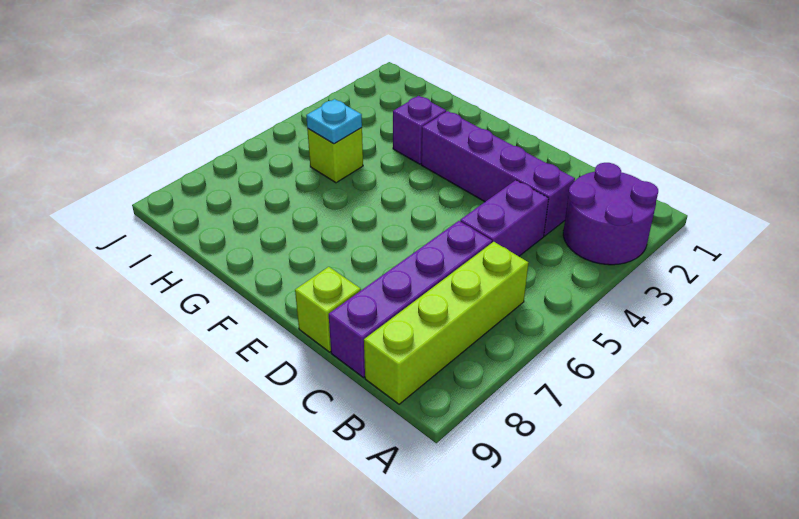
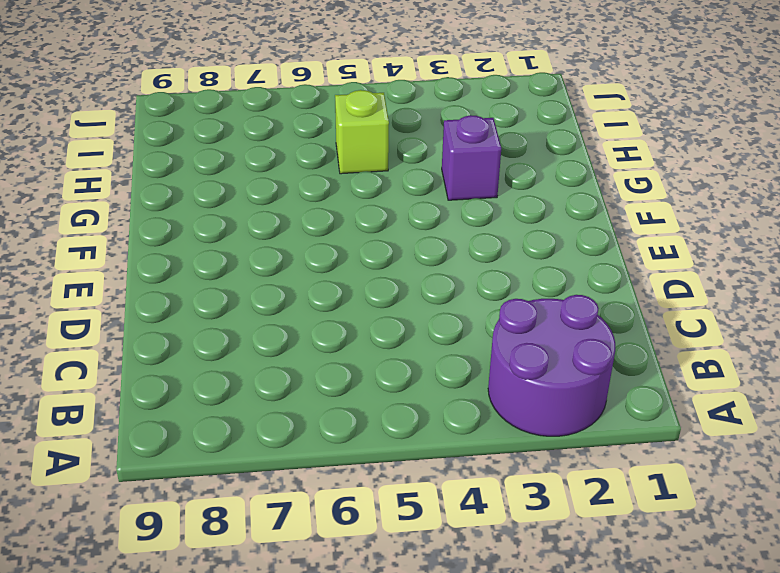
none -> lime brick B6:B9 level 1
none -> purple brick C3:F3 level 1

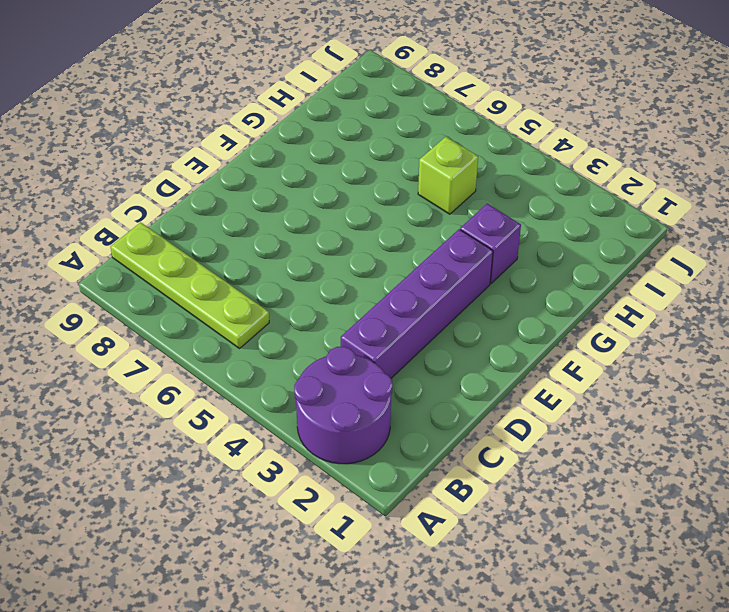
lime plate B6:B9 level 1 -> lime brick B6:B9 level 1
none -> purple brick C4:C5 level 1
none -> purple brick C6:C9 level 1

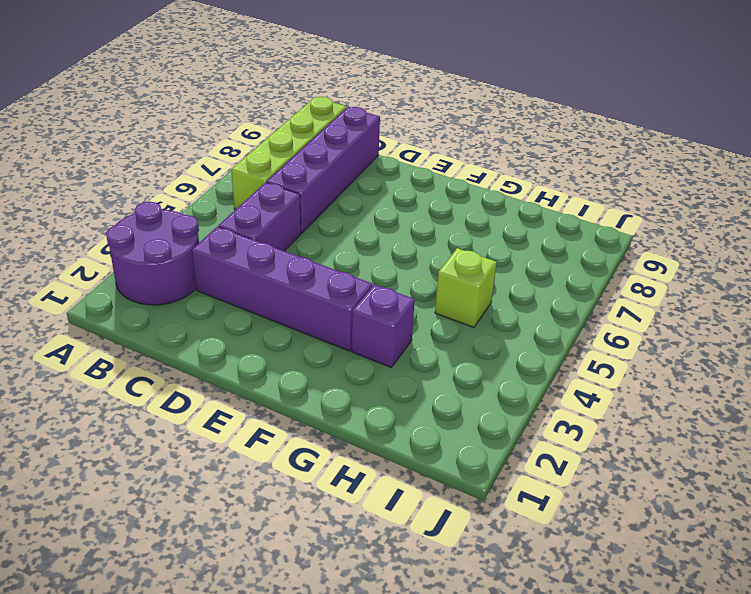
none -> lime brick D9 level 1
none -> cyan plate H5 level 2

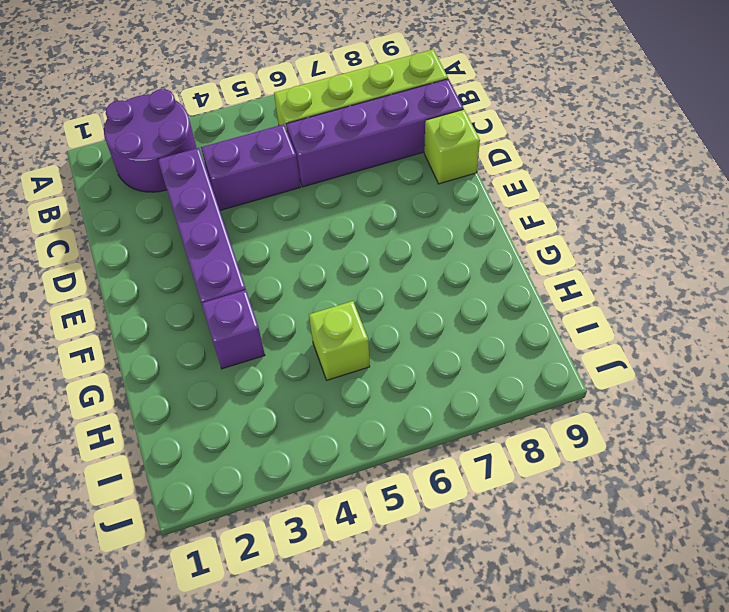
none -> cyan plate H5 level 2

